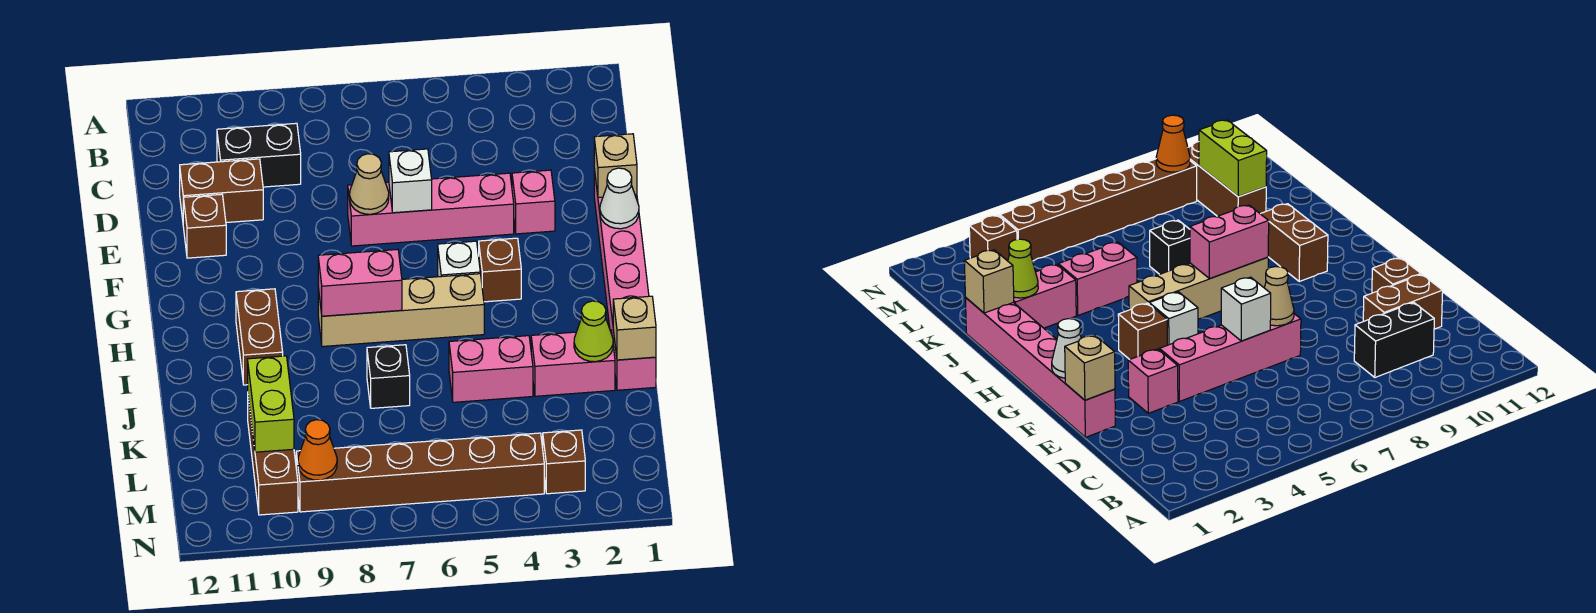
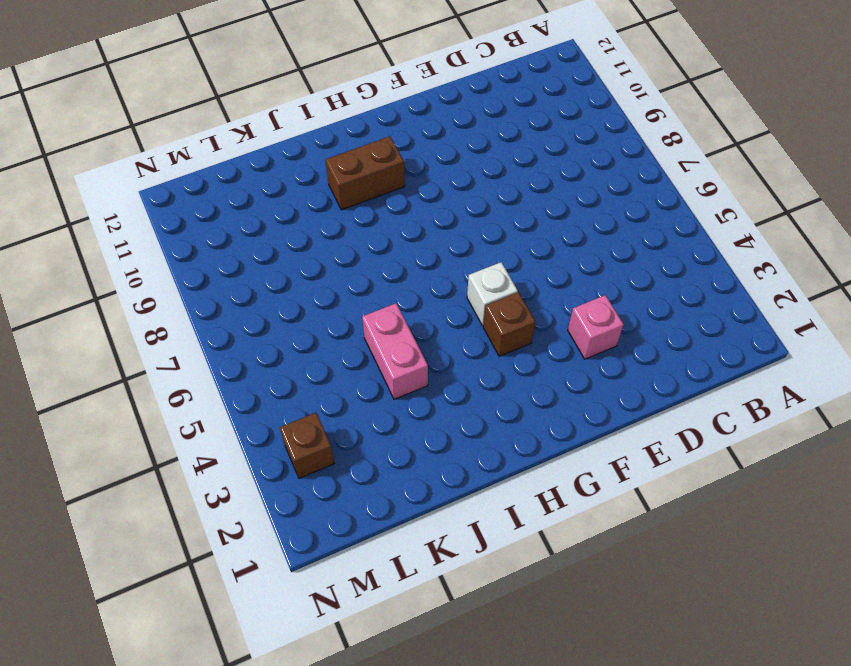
none -> black brick C9:C10 level 1
none -> brown brick D10:D11 level 1
none -> pink brick E1:J1 level 1

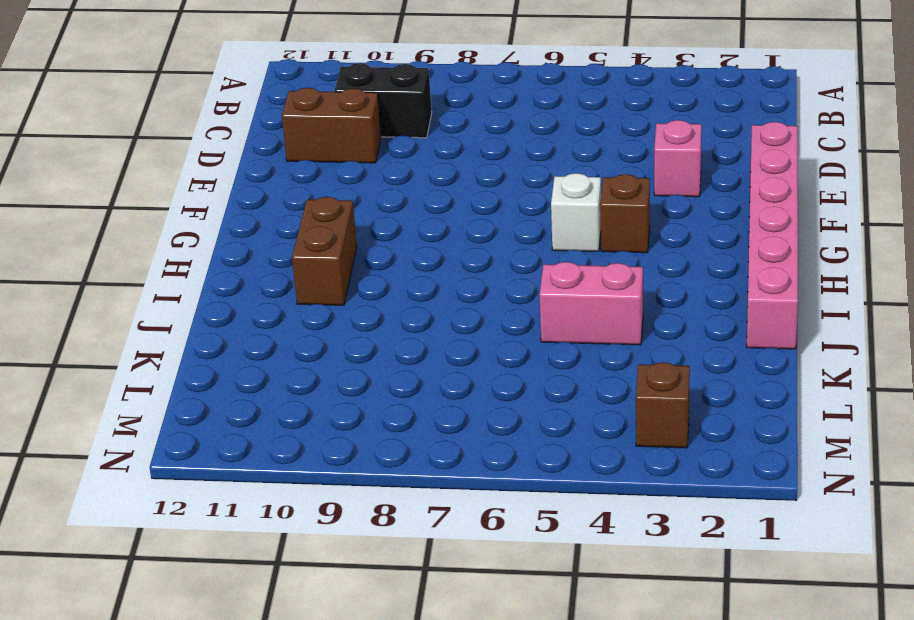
none -> pink brick E4:E7 level 1
none -> brown brick E11 level 1
none -> tan brick H5:H8 level 1

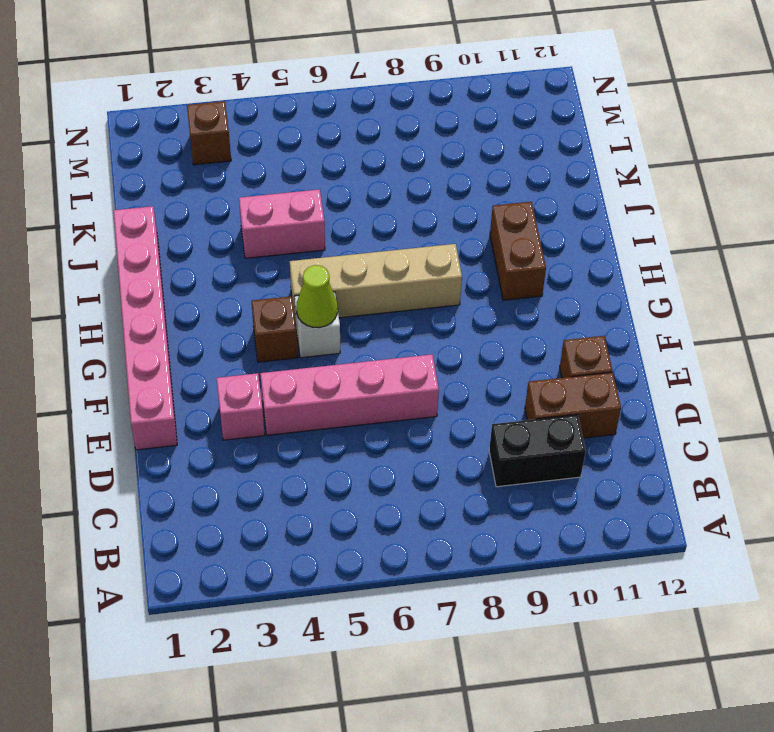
lime cone G5 level 2 -> lime cone J2 level 2
none -> pink brick J2:J3 level 1
none -> black brick J7 level 1
none -> brown brick K10:M10 level 1

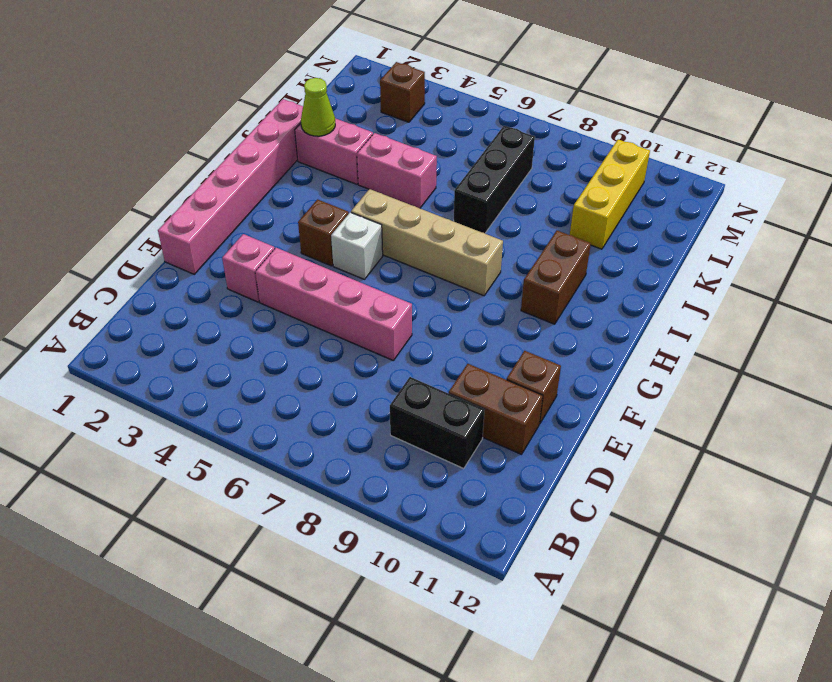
black brick J7:L7 level 1 -> black brick J7 level 1
yellow brick K10:M10 level 1 -> brown brick K10:M10 level 1
none -> brown brick M4:M9 level 1
none -> tan brick E1 level 2
none -> white brick E6 level 2

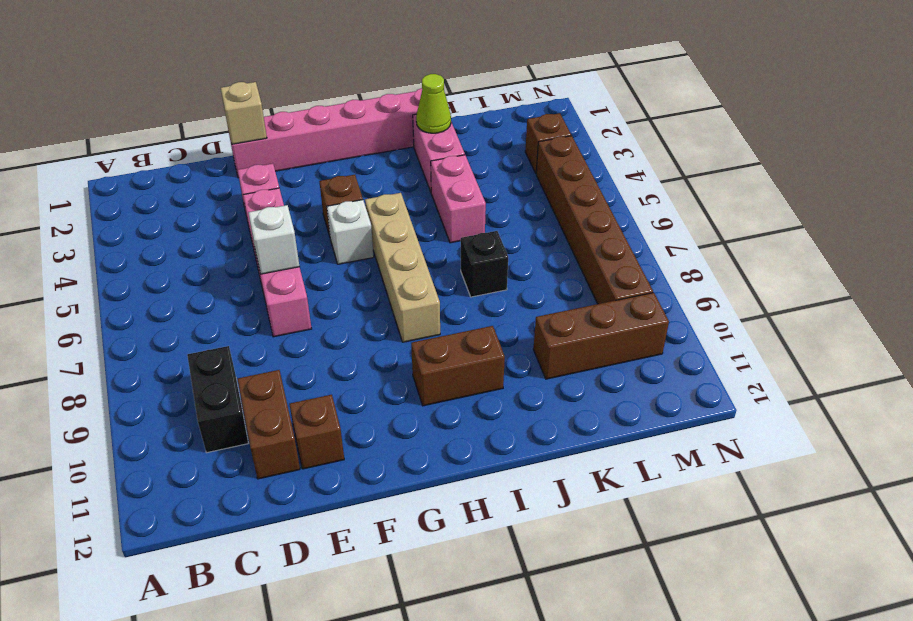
none -> tan cone E7 level 2
none -> white cone F1 level 2
none -> pink brick H7:H8 level 2

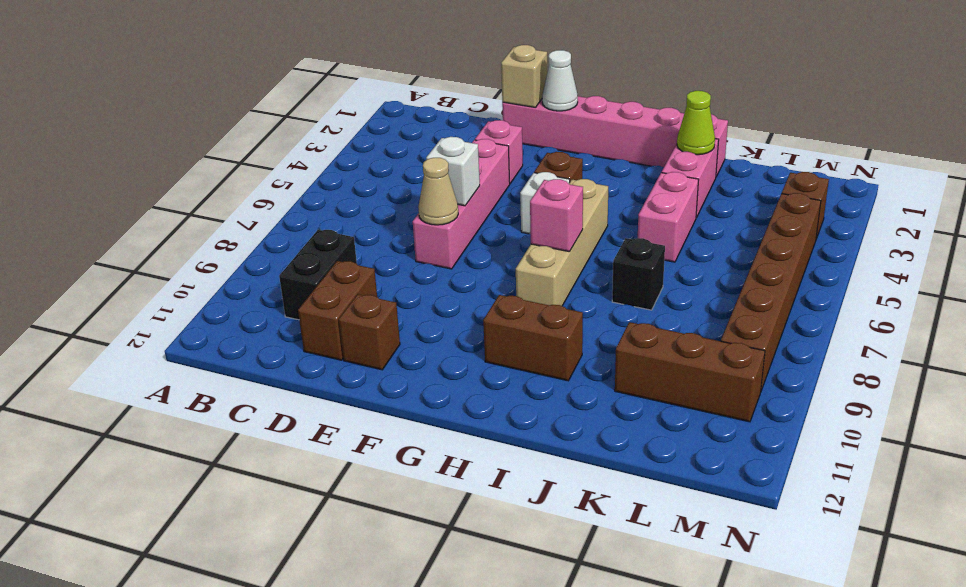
pink brick H7 level 2 -> pink brick H7:H8 level 2
none -> tan brick J1 level 2
none -> lime brick K10:L10 level 2
none -> orange cone M9 level 2

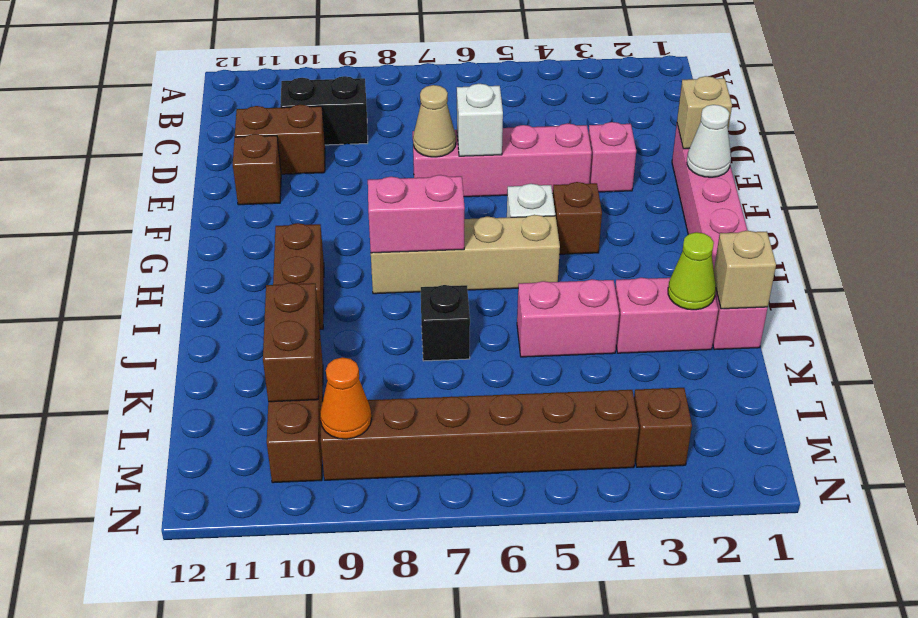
brown brick K10:L10 level 2 -> lime brick K10:L10 level 2

